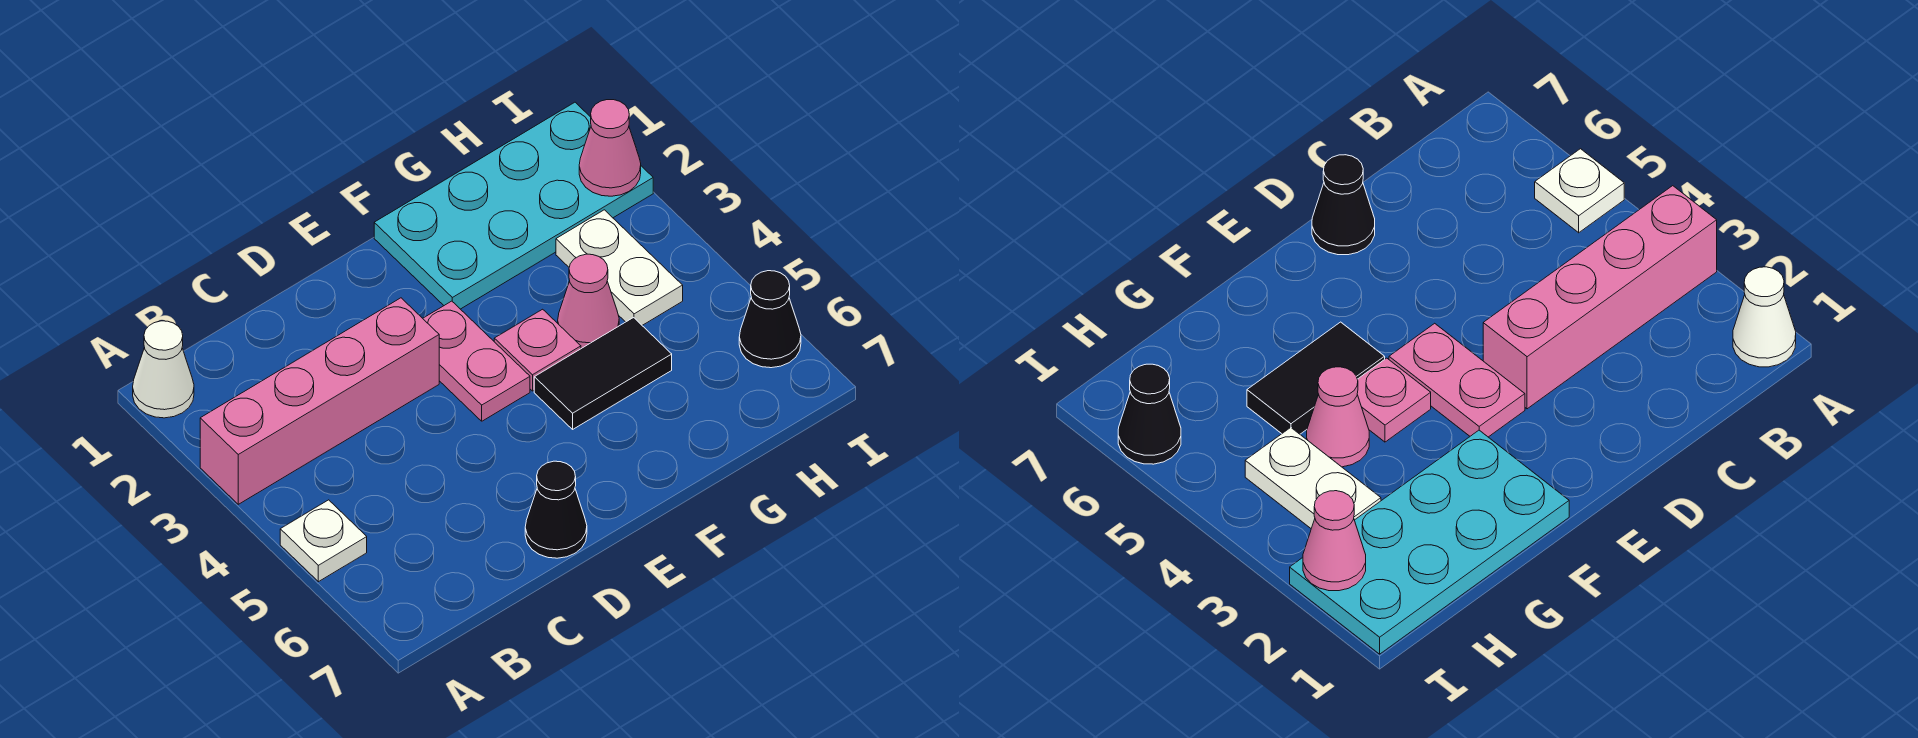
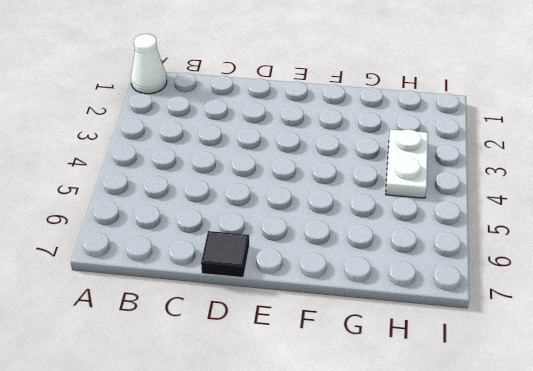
black tile D7 level 1 -> black cone D7 level 1
none -> pink brick A3:D3 level 1
none -> white plate A5 level 1
none -> pink plate E3:E4 level 1

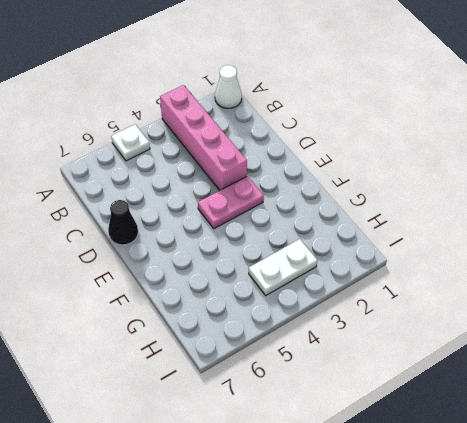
none -> cyan plate F1:I2 level 1
none -> pink plate F4 level 1
none -> black tile F5:G5 level 1

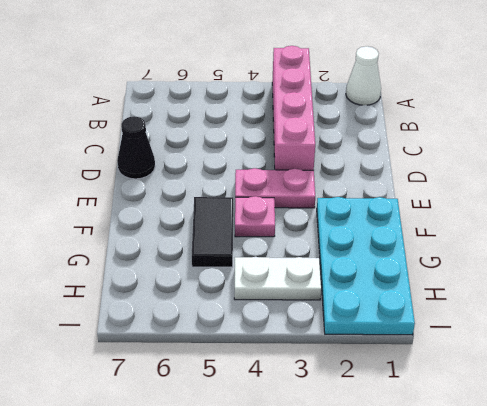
none -> white plate A5 level 1
none -> pink cone G4 level 1
none -> black cone I6 level 1

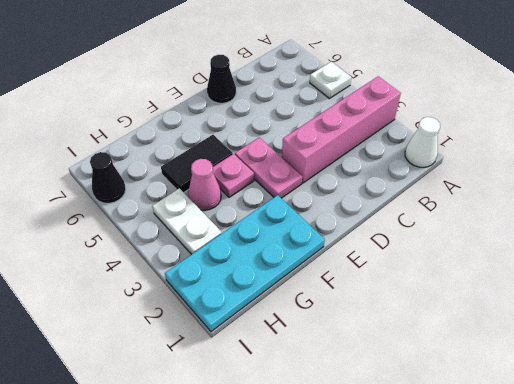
none -> pink cone I2 level 2

